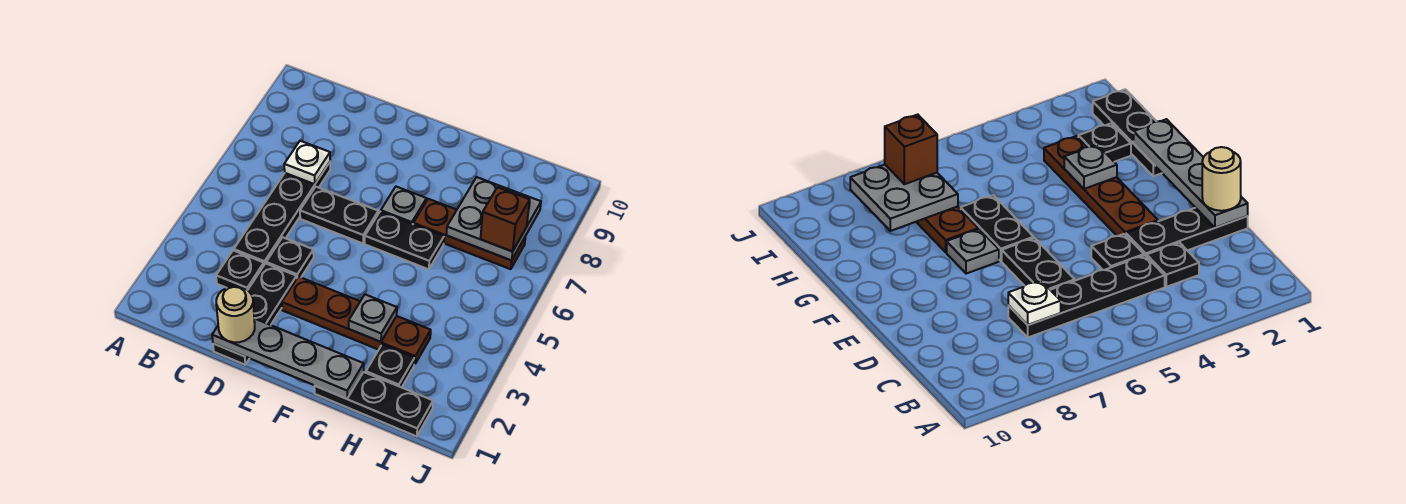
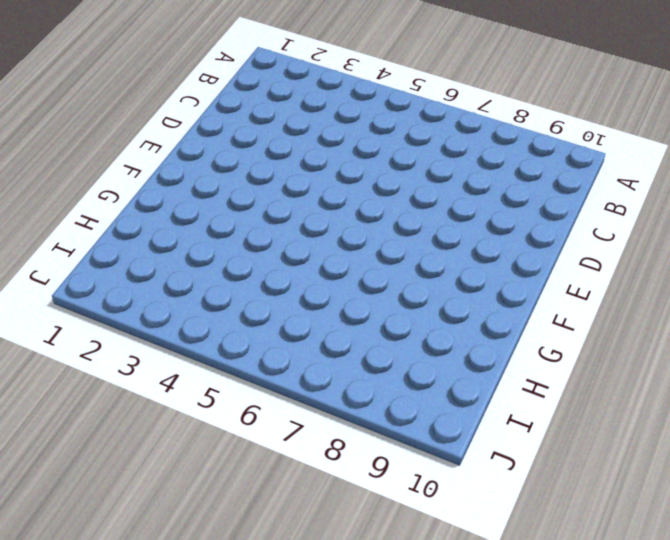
none -> black plate C3 level 1
none -> black plate C4:C7 level 1
none -> black plate D1:D3 level 1

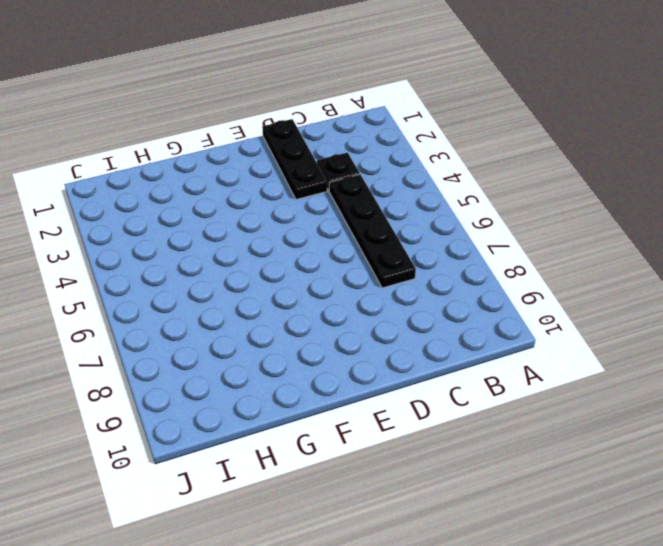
none -> black plate D4 level 1
none -> black plate D6:E6 level 1
none -> brown plate E3:H3 level 1

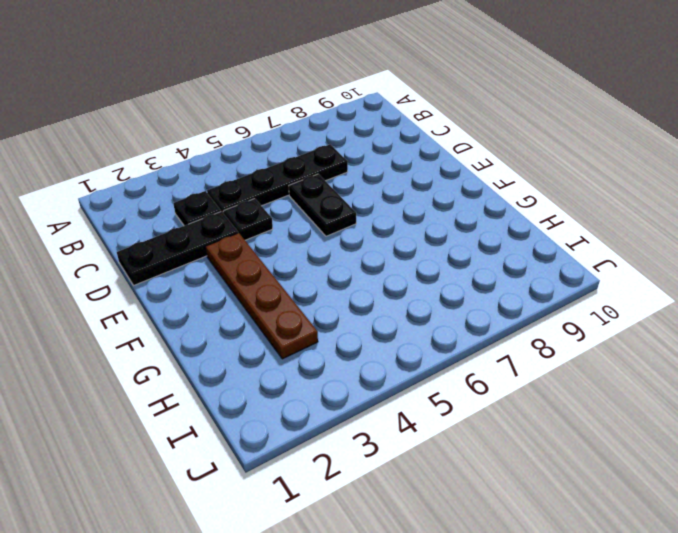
none -> black plate F6:G6 level 1
none -> grey plate F7 level 1
none -> black plate G1:I1 level 1

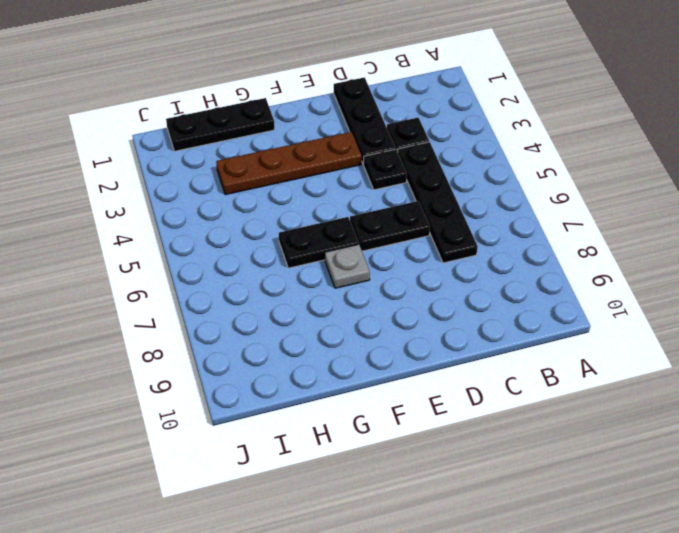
none -> brown plate G7:I7 level 1
none -> black plate H2 level 1
none -> white plate C7 level 2

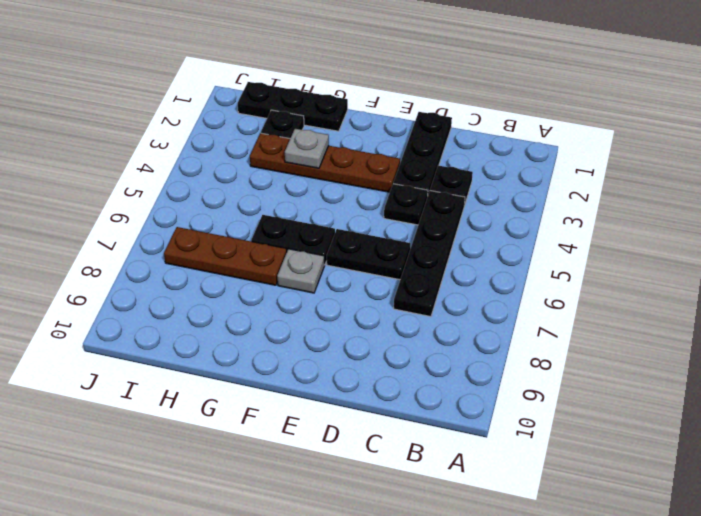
none -> white plate C7 level 2
none -> grey plate D1:G1 level 2
none -> grey plate H7:I8 level 2

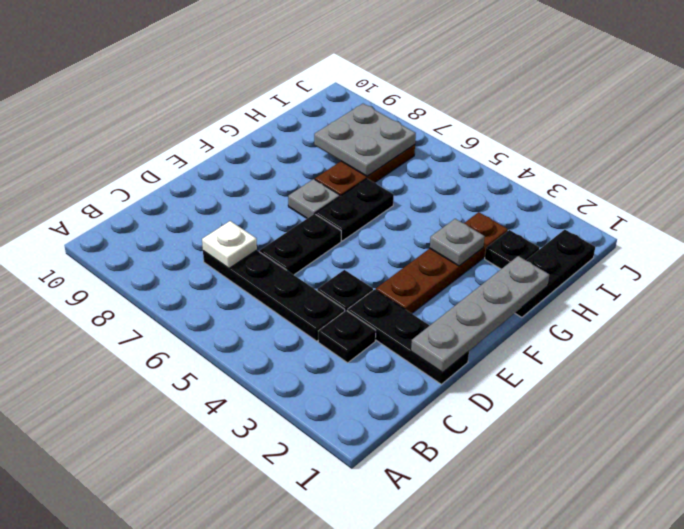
none -> tan round brick D1 level 3
none -> brown brick I7 level 3

